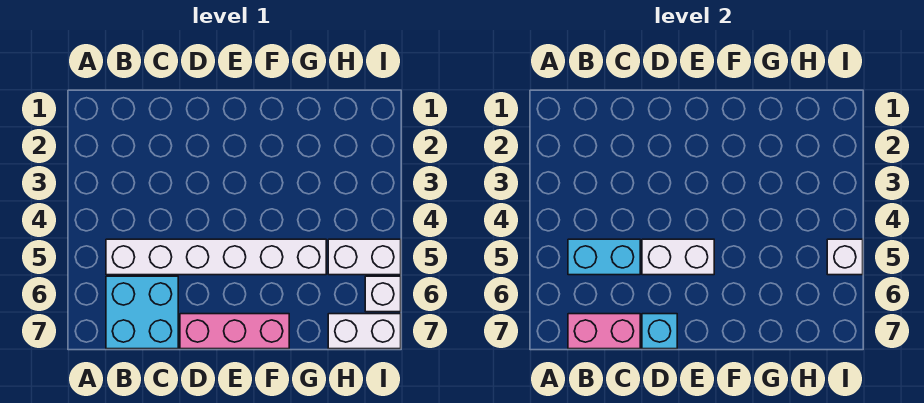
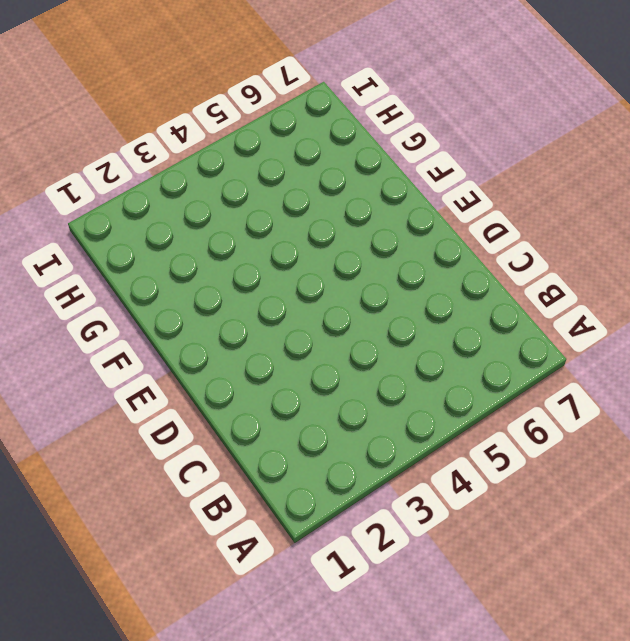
none -> white brick B5:G5 level 1
none -> cyan brick B6:C7 level 1

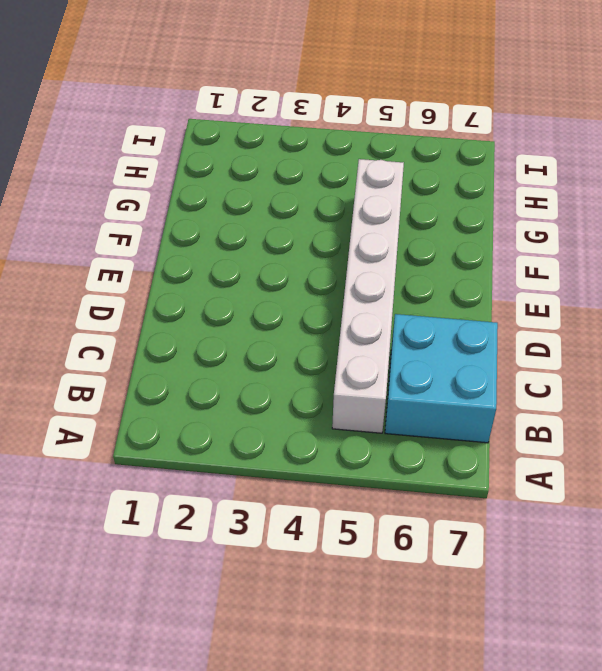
none -> pink brick D7:F7 level 1
none -> white brick H5:I5 level 1

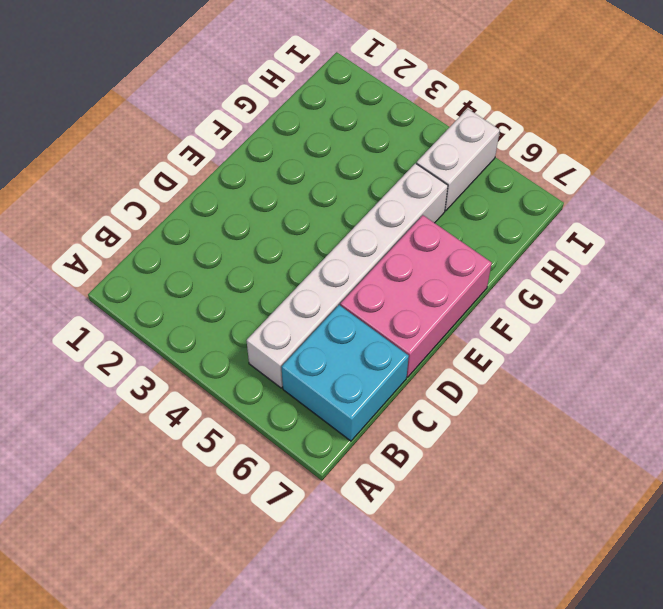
pink brick D6:F7 level 1 -> pink brick D7:F7 level 1
none -> white brick H7:I7 level 1
none -> white brick I6 level 1

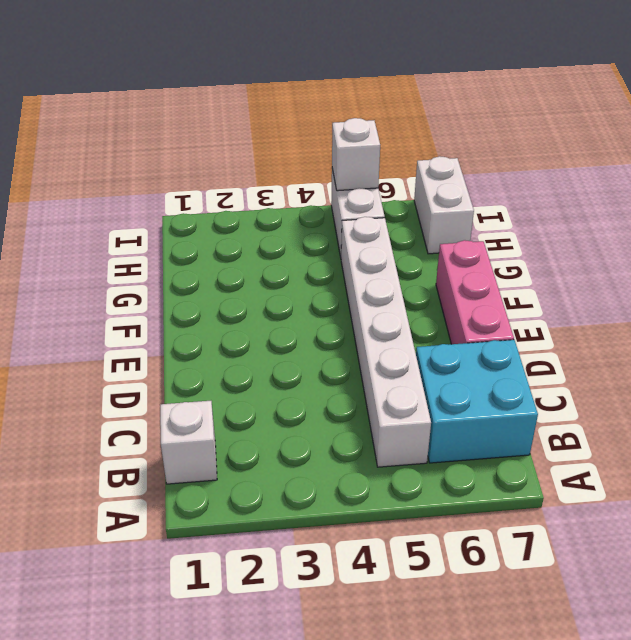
white brick B1 level 1 -> white brick I6 level 1
none -> cyan brick B5:C5 level 2
none -> pink brick B7:C7 level 2

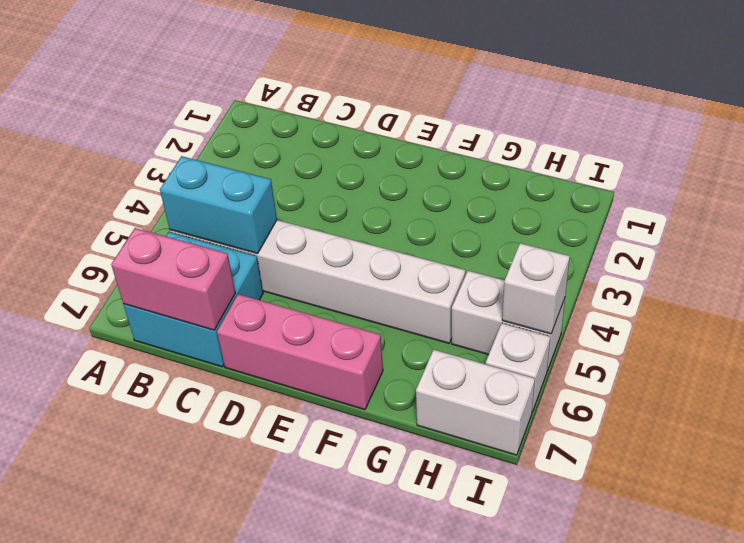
none -> white brick D5:E5 level 2
none -> cyan brick D7 level 2

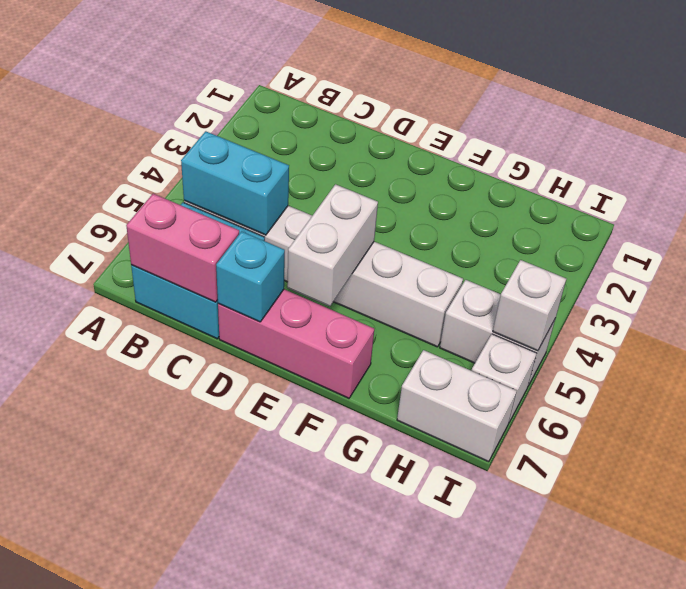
white brick E5:E6 level 2 -> white brick D5:E5 level 2

